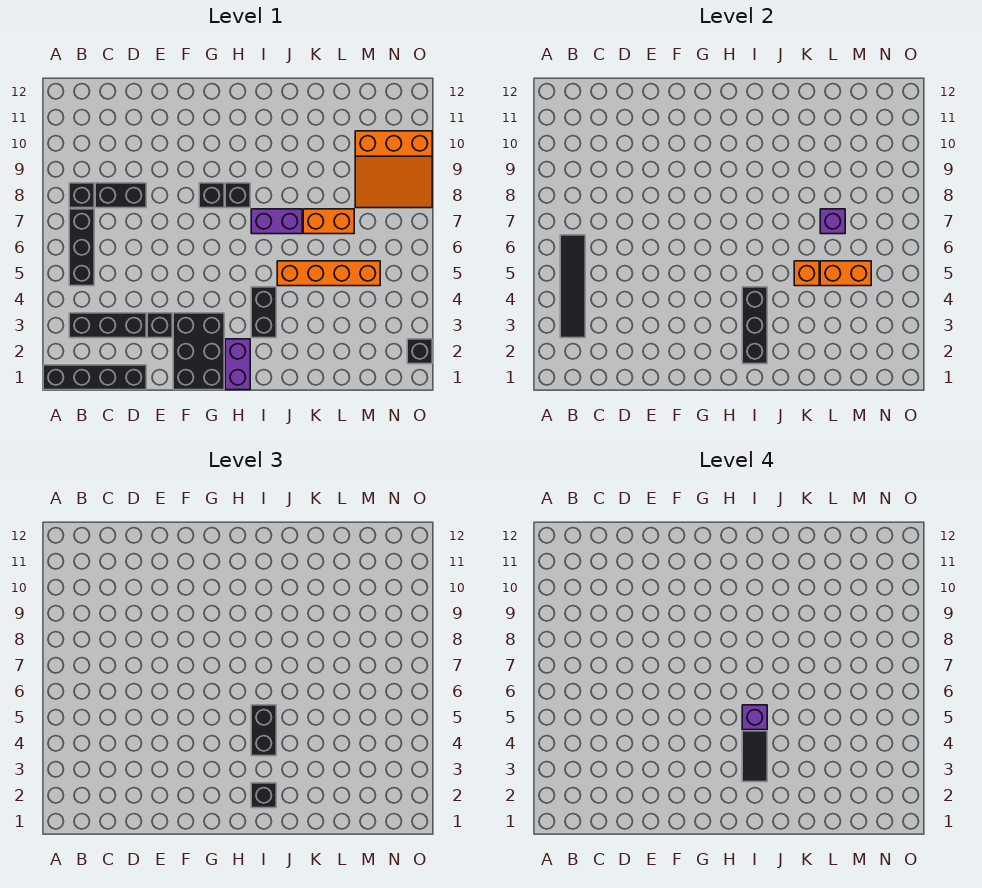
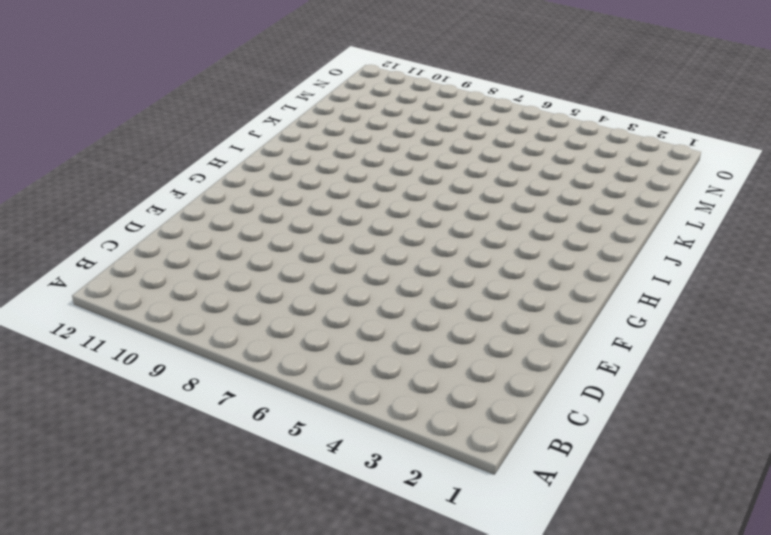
none -> black brick A1:D1 level 1
none -> black brick B3:D3 level 1
none -> black brick B5:B7 level 1

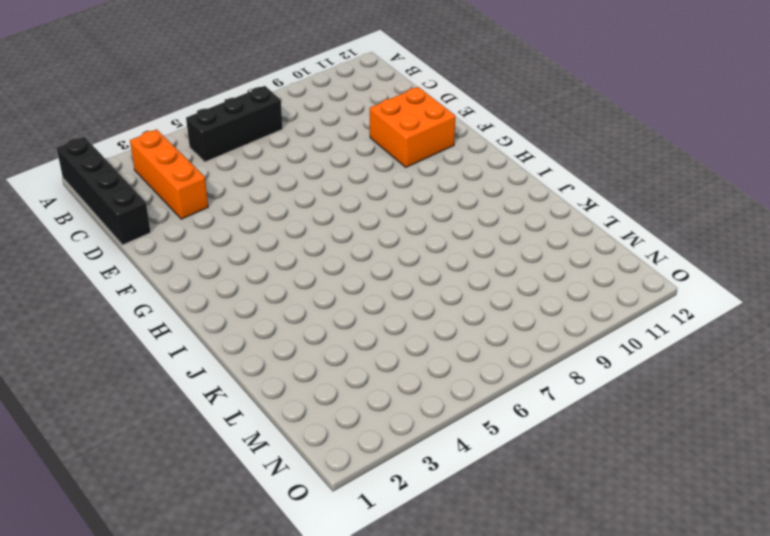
orange brick B3:D3 level 1 -> black brick B3:D3 level 1
orange brick E10:F11 level 1 -> none
none -> black brick B8 level 1
none -> black brick C8:D8 level 1
none -> black brick E3 level 1

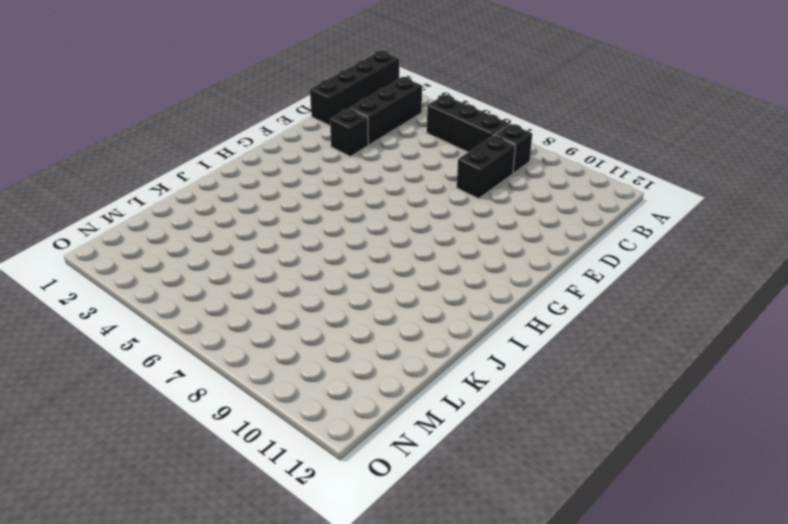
none -> black brick F1:G3 level 1
none -> black brick G8 level 1
none -> purple brick H1:H2 level 1

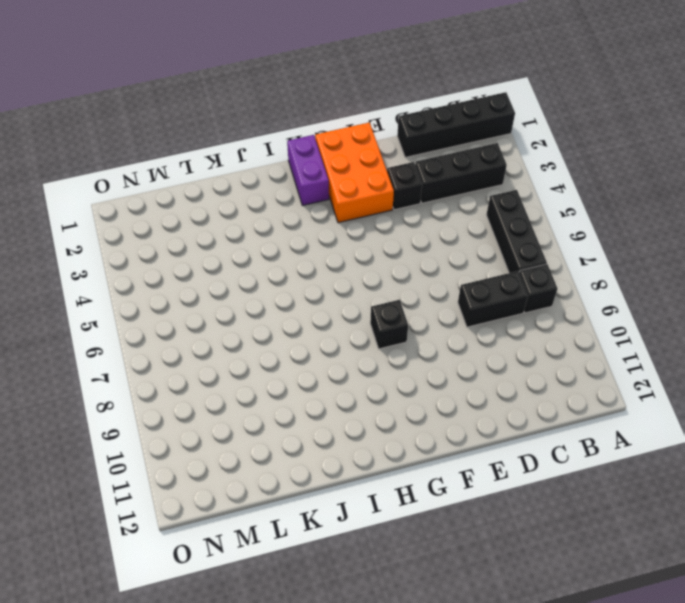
orange brick F1:G3 level 1 -> black brick F1:G3 level 1
none -> black brick H8 level 1
none -> black brick I3:I4 level 1
none -> purple brick I7:J7 level 1

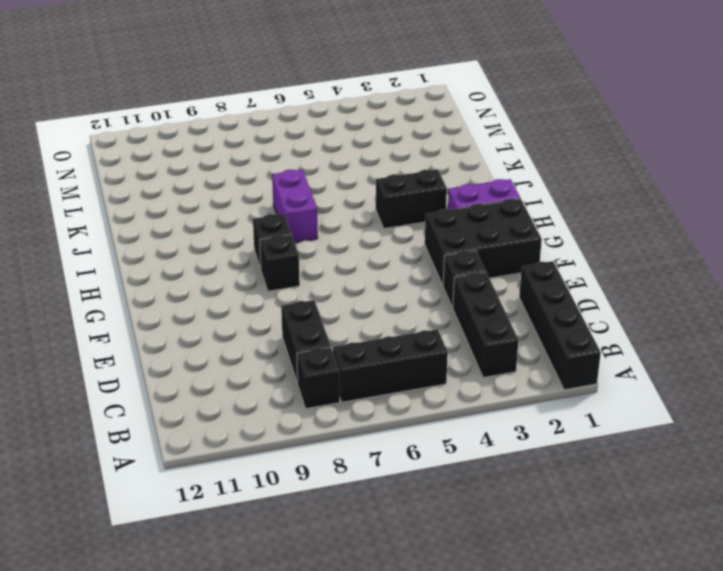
none -> orange brick J5:M5 level 1
none -> orange brick K7:L7 level 1
none -> orange slope M8:O10 level 1 top 10

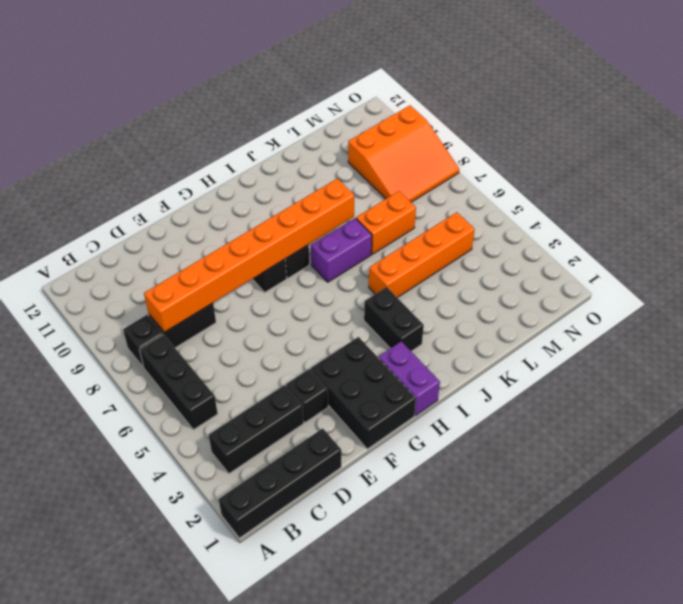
orange brick C8:J8 level 2 -> none
none -> black brick O2 level 1
none -> black tile B3:B6 level 2
none -> black brick I2:I4 level 2

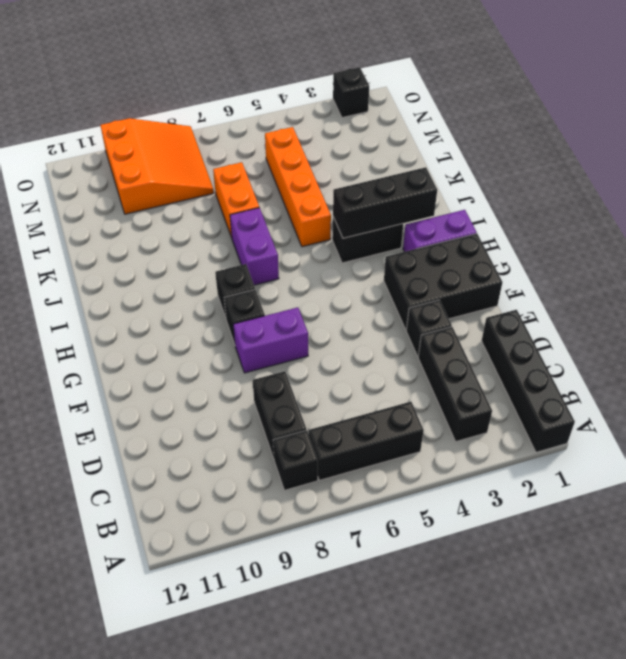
purple brick F7:F8 level 1 -> none
none -> black tile B3:B6 level 2
none -> orange brick K5 level 2
none -> orange brick L5:M5 level 2

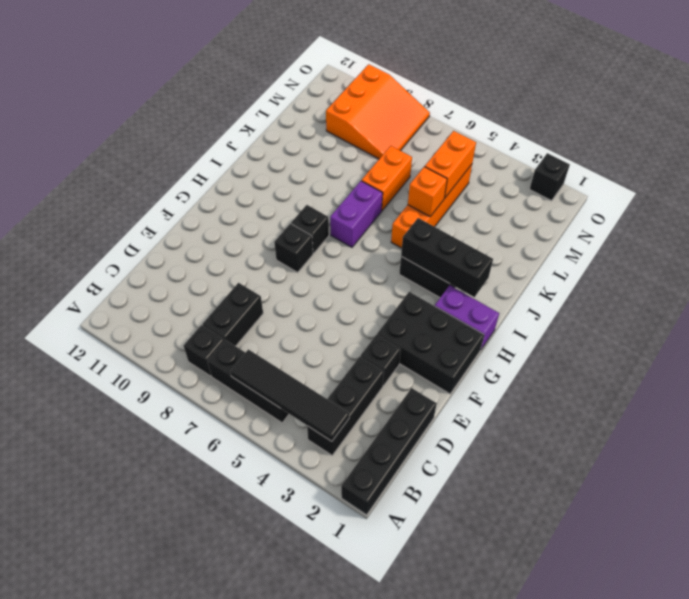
none -> purple brick L7 level 2
none -> black brick I2 level 3
none -> black brick I4:I5 level 3

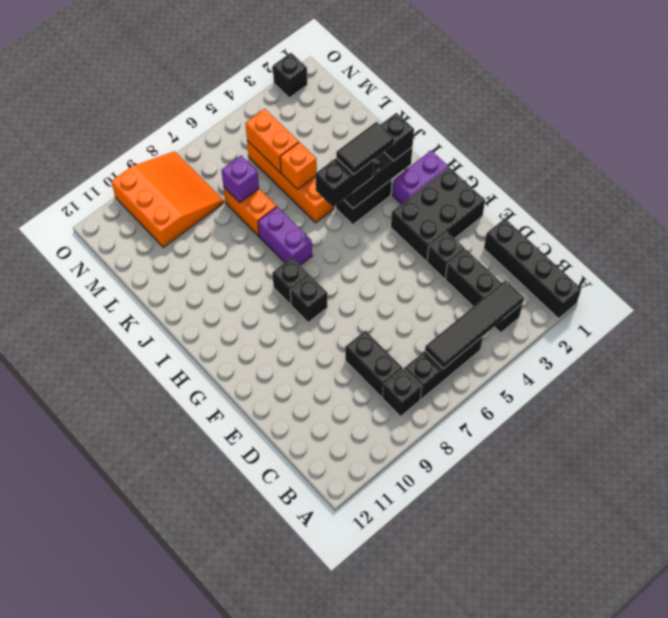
none -> purple brick I5 level 4

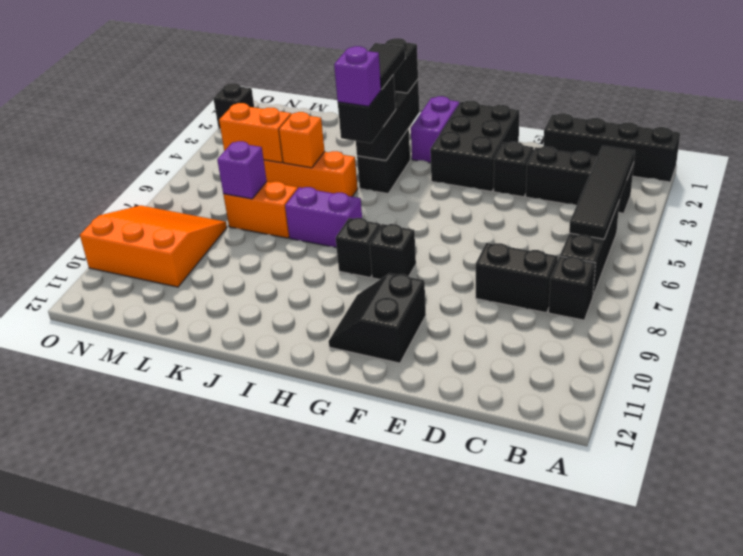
black slope F10:G11 level 1 top F -> none

